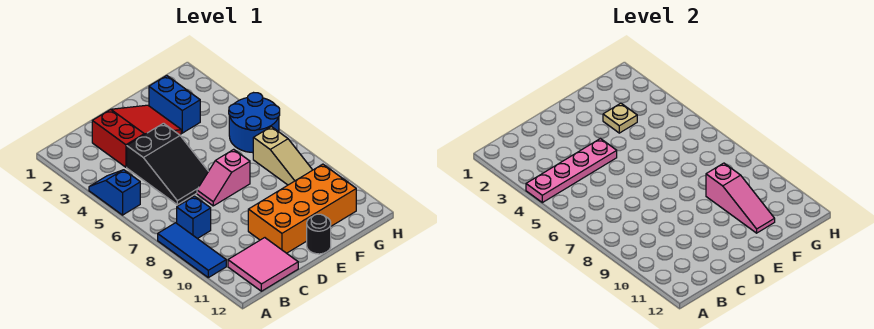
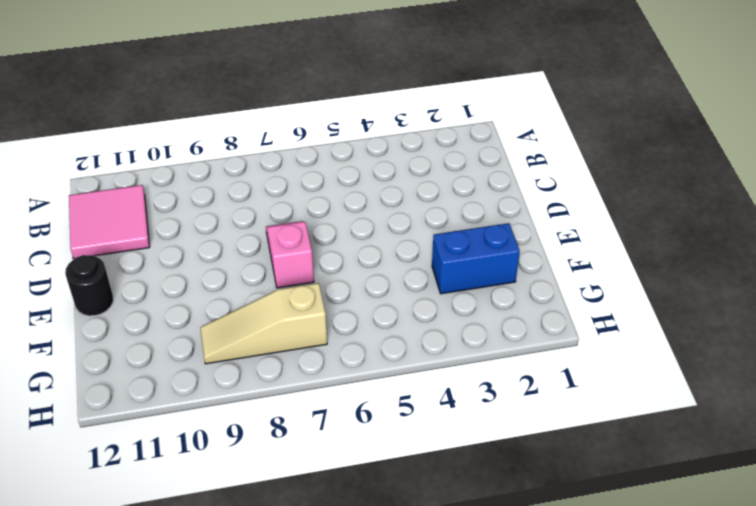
none -> blue slope A4:A5 level 1 top 5
none -> blue tile A8:A10 level 1
none -> blue brick B8 level 1

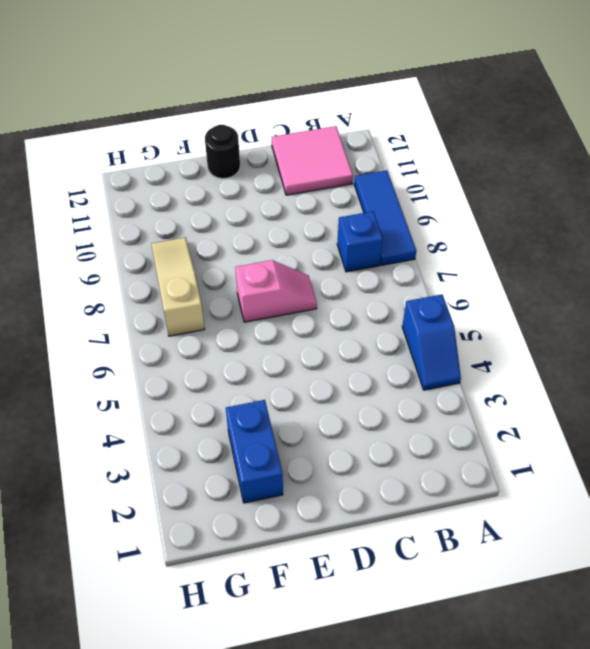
none -> red slope C2:E3 level 1 top C
none -> black slope C4:D6 level 1 top 4
none -> orange brick D10:G11 level 1

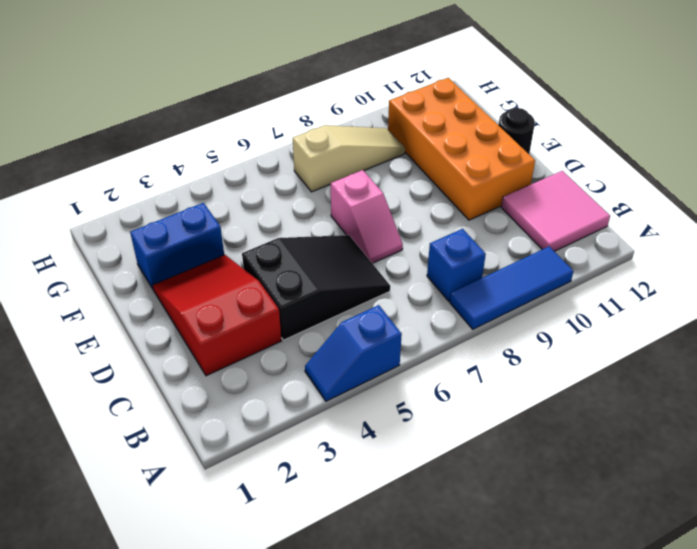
none -> blue round brick G5:H6 level 1
none -> pink plate A4:D4 level 2
none -> tan plate F3 level 2

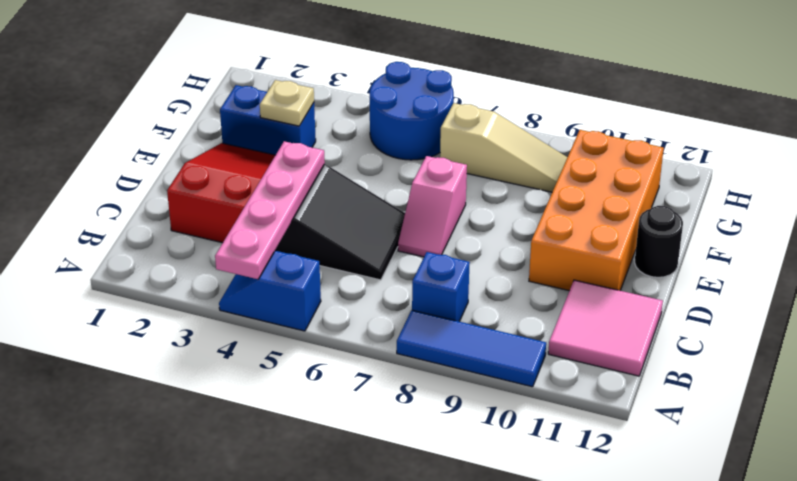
none -> pink slope F9:F11 level 2 top 9

